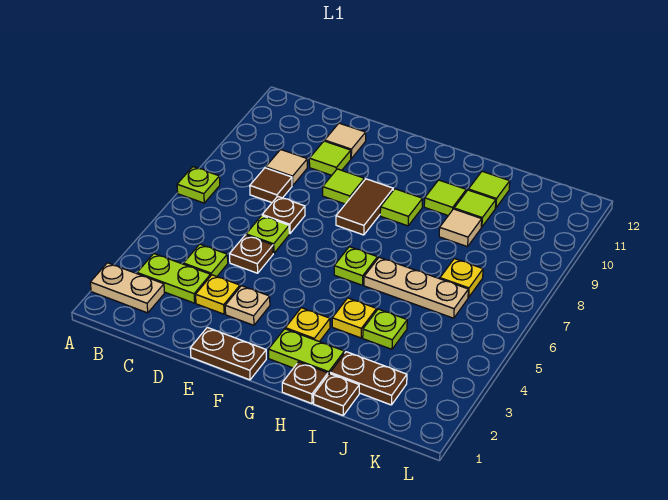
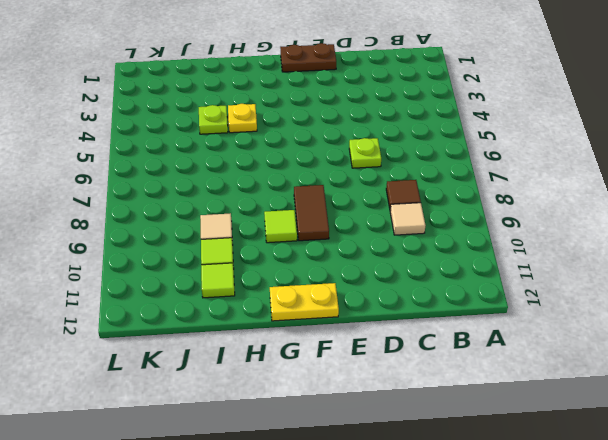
yellow plate F12:G12 level 1 -> none
none -> tan plate A2:B2 level 1
none -> lime plate A7 level 1
none -> lime plate B3:C3 level 1
none -> lime plate C4 level 1

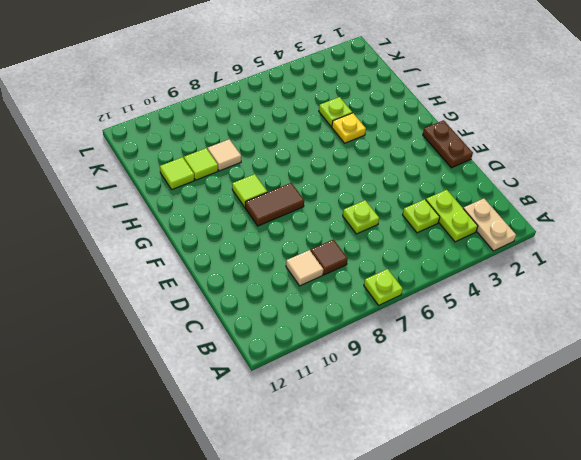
none -> yellow plate D3 level 1
none -> brown plate D5 level 1
none -> brown plate D7 level 1
none -> lime tile D10 level 1

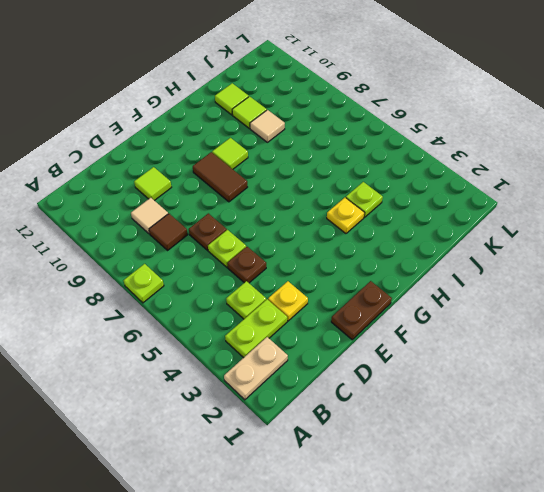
none -> tan tile D11 level 1
none -> tan plate E3 level 1
none -> lime tile E9 level 1
none -> lime plate G2:H2 level 1

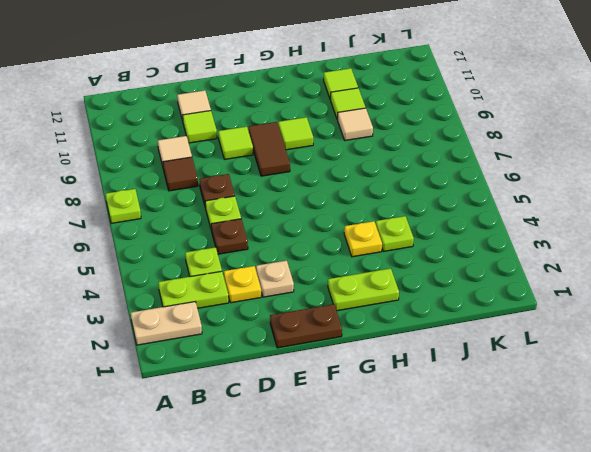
none -> yellow plate G3 level 1
none -> lime plate G6 level 1
none -> brown plate H1 level 1
none -> tan plate H6:J6 level 1

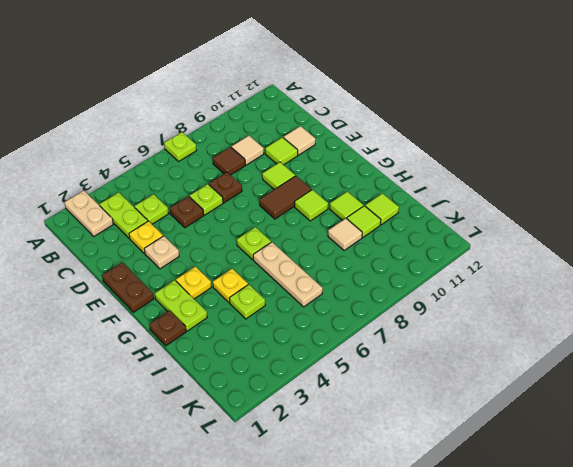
none -> brown plate I1 level 1
none -> brown plate I2:J2 level 1
none -> yellow plate J7 level 1

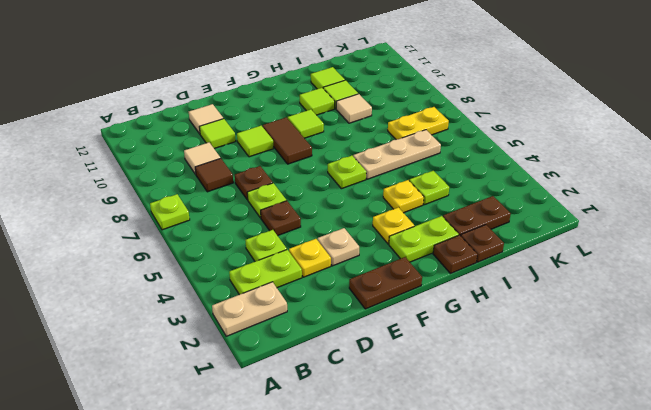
yellow plate J7:K7 level 1 -> yellow plate J7 level 1

